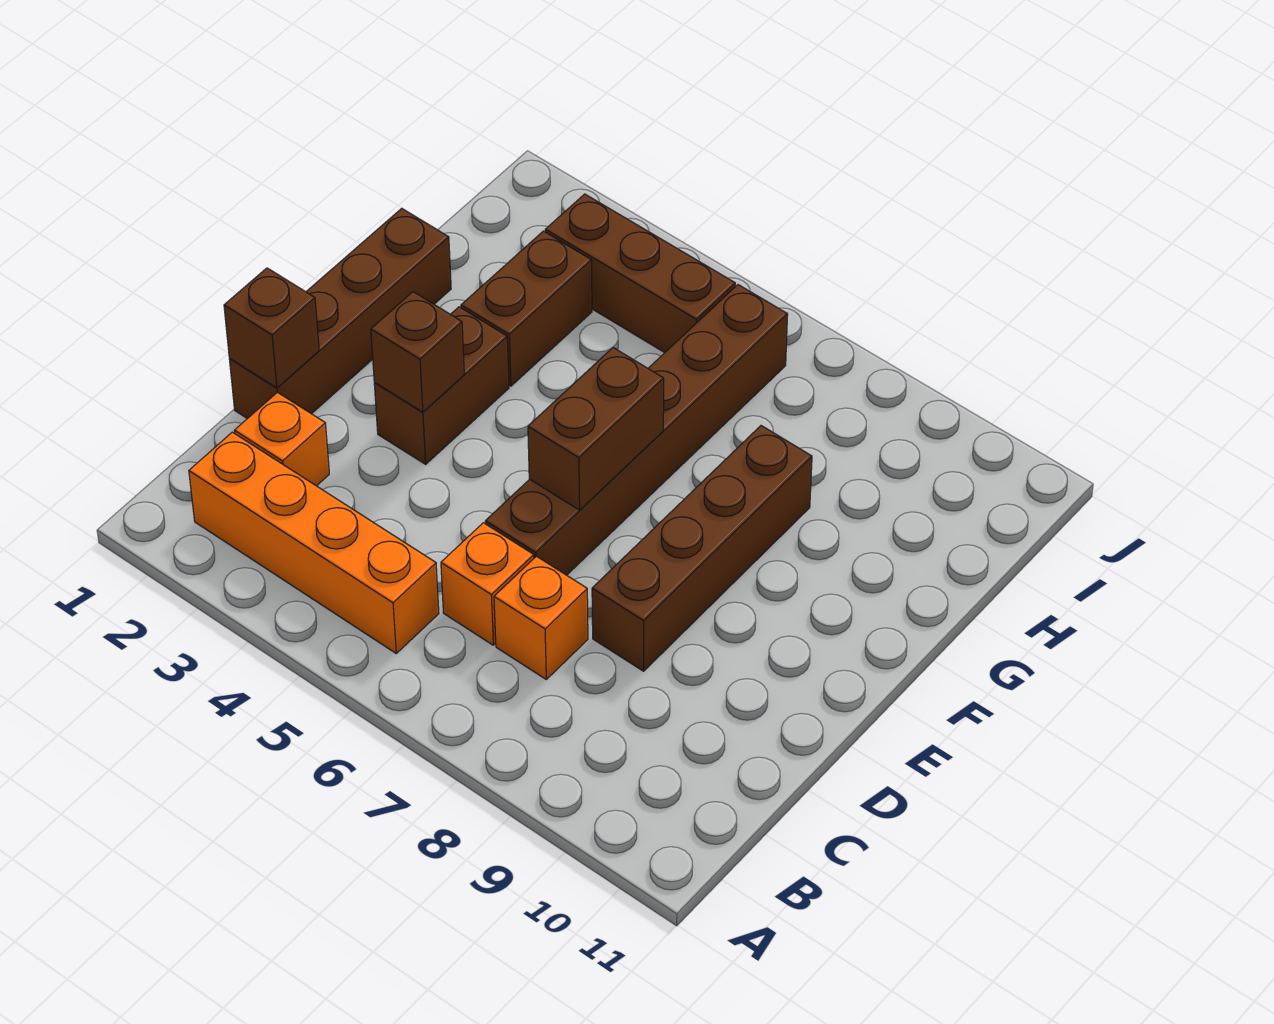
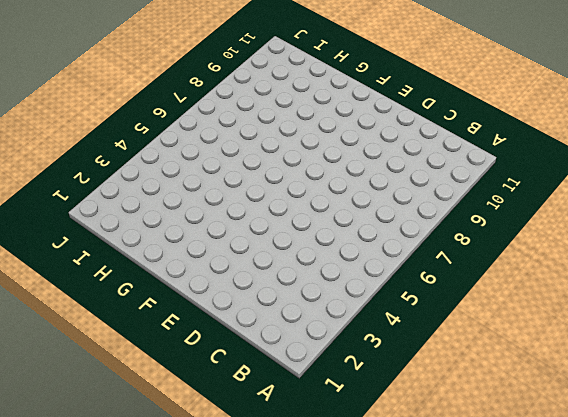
none -> orange brick B2:B5 level 1
none -> orange brick C2 level 1
none -> orange brick C6 level 1

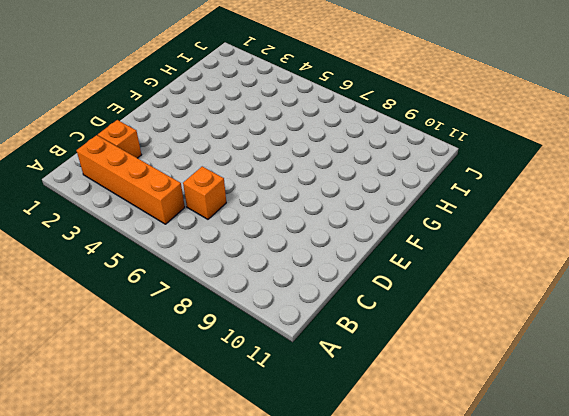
none -> orange brick C7 level 1
none -> brown brick D1:G1 level 1
none -> brown brick D6:I6 level 1

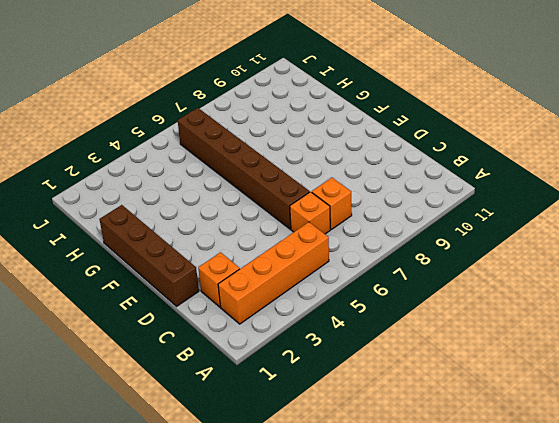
none -> brown brick D8:G8 level 1
none -> brown brick E3:F3 level 1
none -> brown brick G3:H3 level 1

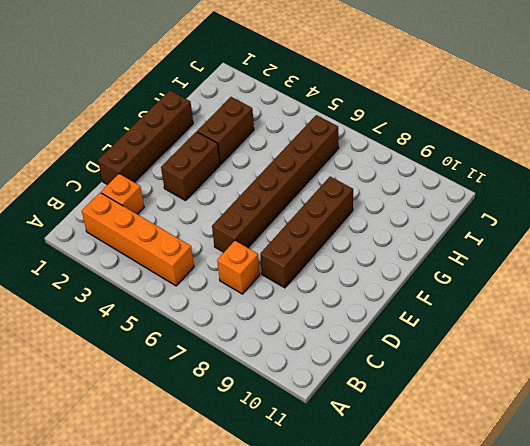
none -> orange brick C6 level 1
none -> brown brick I3:I5 level 1
none -> brown brick D1 level 2

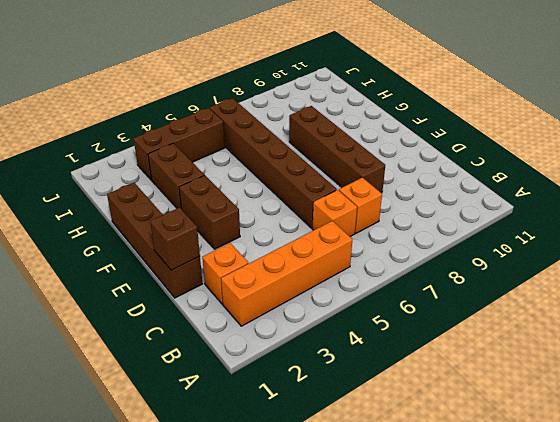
none -> brown brick E3 level 2
none -> brown brick E6:F6 level 2

